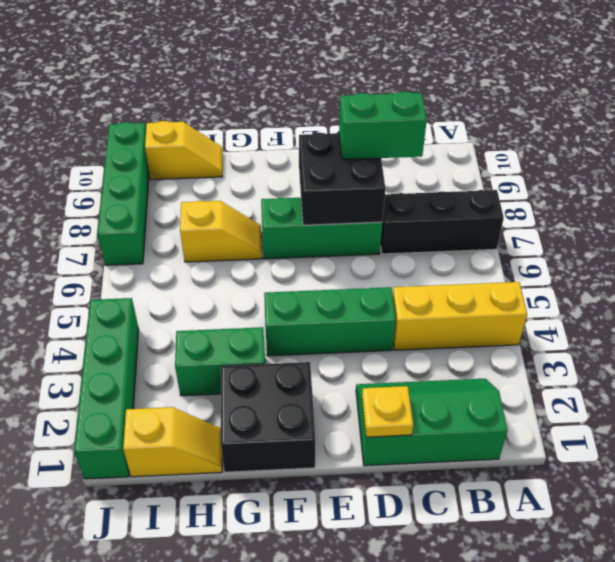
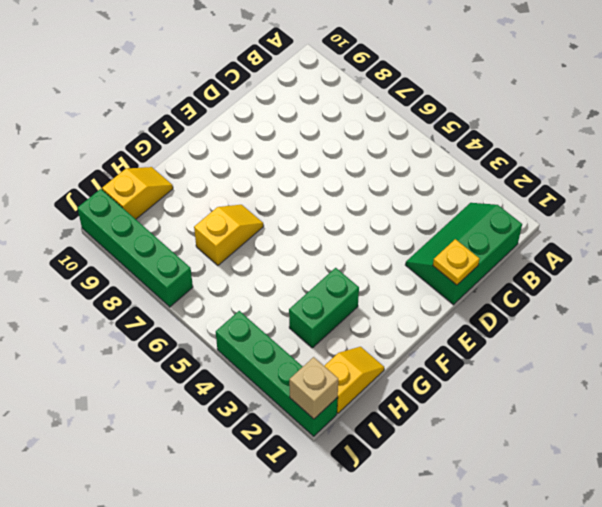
tan brick J1 level 2 -> none
none -> yellow brick A4:C4 level 1
none -> black brick A7:C7 level 1
none -> green brick D4:F4 level 1

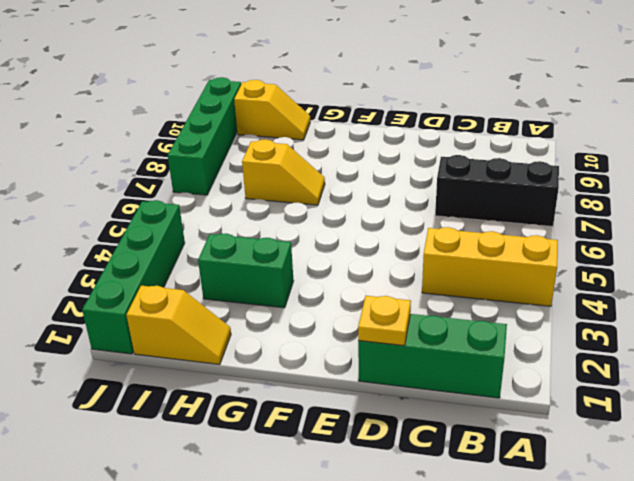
none -> green brick D4:F4 level 1
none -> green brick D7:F7 level 1
none -> black brick F1:G2 level 1

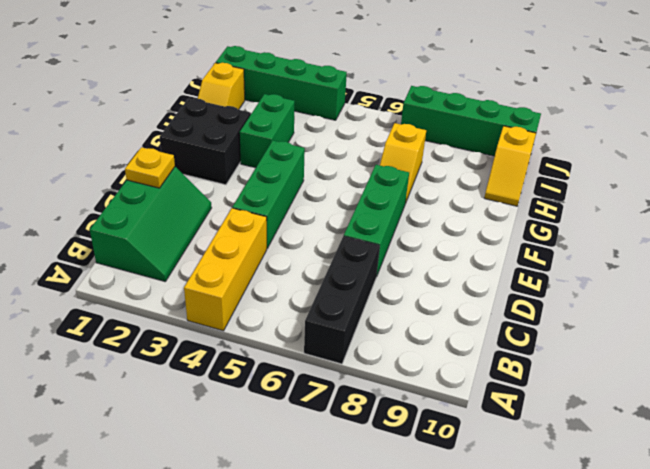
none -> black brick D7:E8 level 2
none -> green brick C8:D8 level 3

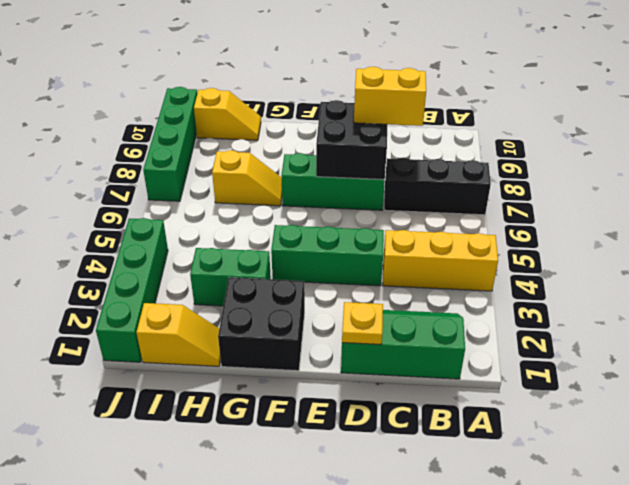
yellow brick C8:D8 level 3 -> green brick C8:D8 level 3

